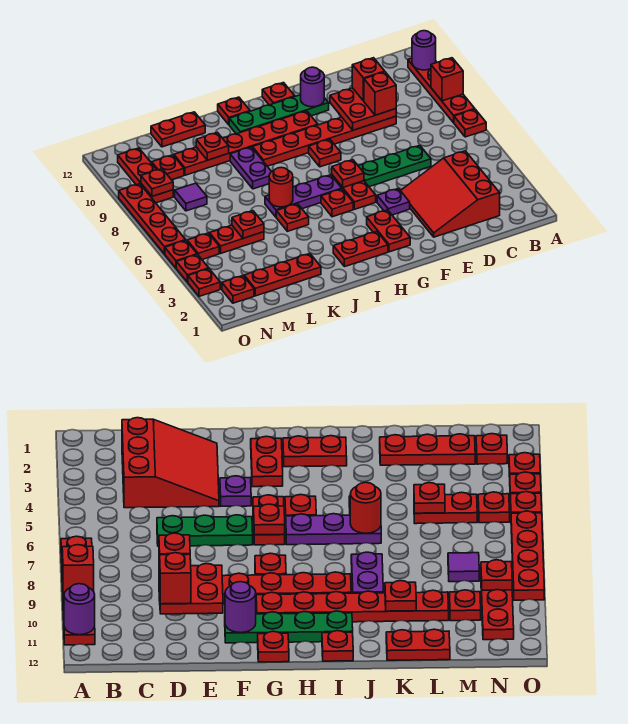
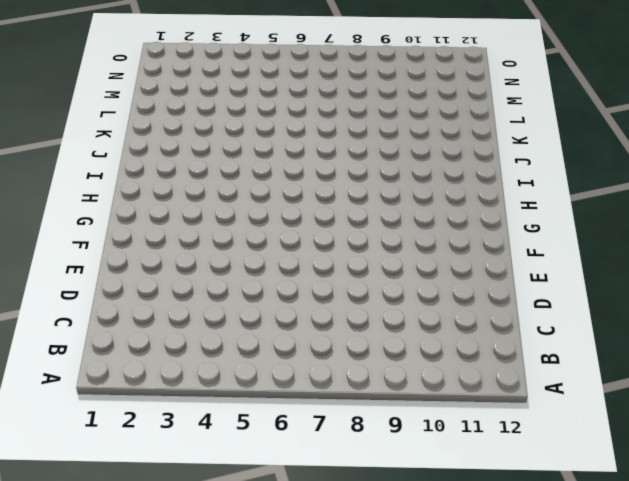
none -> red plate A7 level 1
none -> red plate A8:A11 level 1
none -> red slope C2:E4 level 1 top C
none -> green plate D6:F6 level 1

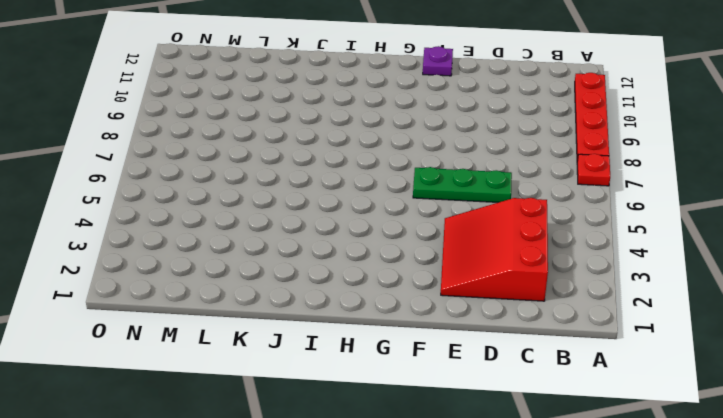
purple plate F12 level 1 -> purple plate F4 level 1
none -> red plate D9:I9 level 1
none -> green plate F11:I11 level 1
none -> red plate G2:G3 level 1
none -> red plate G5:G6 level 1

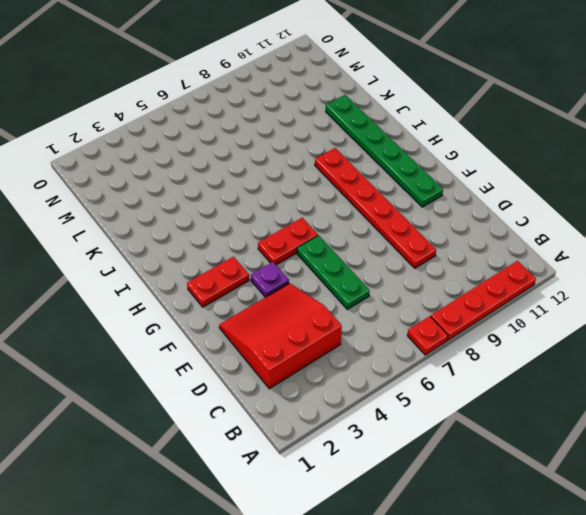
green plate F11:K11 level 1 -> green plate F11:I11 level 1
none -> red plate G8 level 1
none -> red plate G10:L10 level 1
none -> red plate G12 level 1
none -> red plate H2:I2 level 1

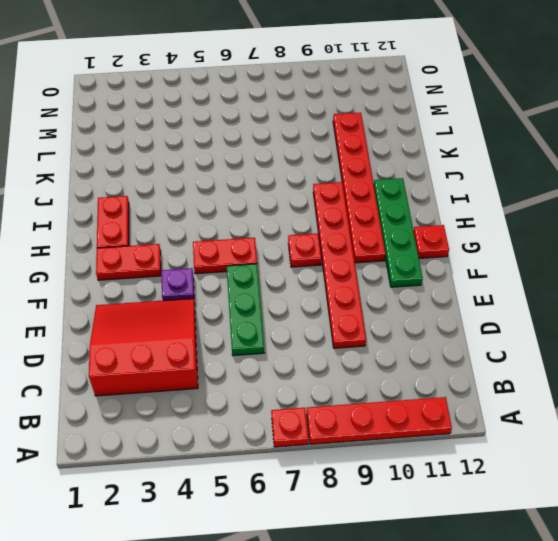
none -> red plate H5 level 1
none -> purple plate H6:J6 level 1
none -> red plate I12 level 1
none -> red plate J5 level 1

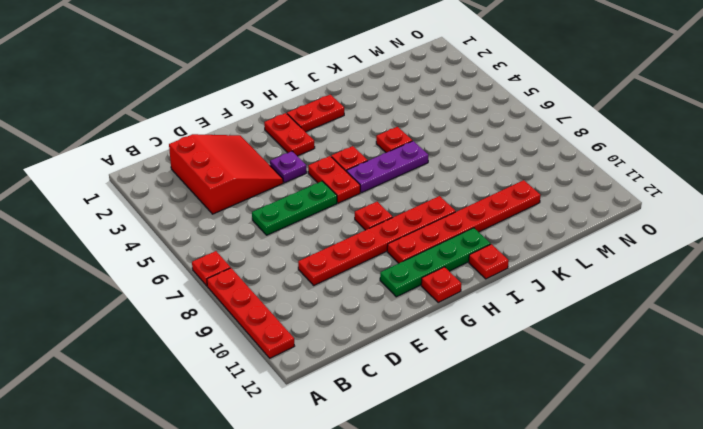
none -> purple plate J8:J9 level 1
none -> red plate K2:M2 level 1
none -> red plate K12:L12 level 1
none -> red plate L5:M5 level 1

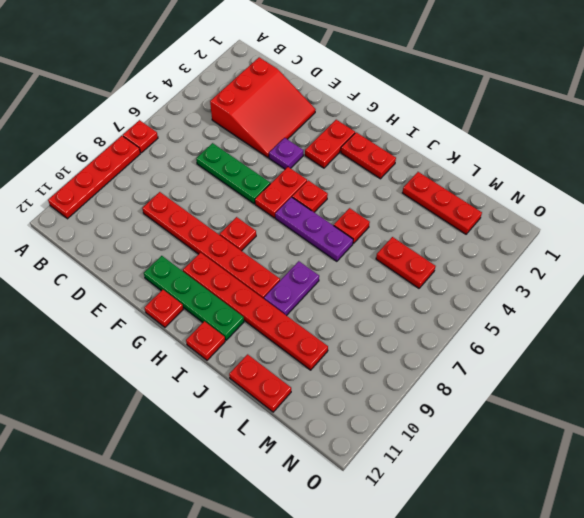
none -> purple tile M8 level 1
none -> red plate M10 level 1
none -> red plate N2 level 1
none -> red plate N5 level 1

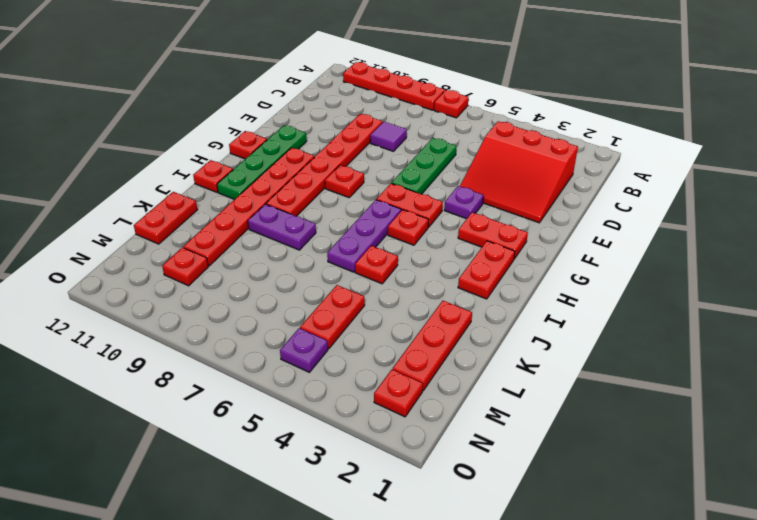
purple tile D8 level 1 -> purple tile M8 level 1
purple plate N5 level 1 -> red plate N5 level 1
none -> red plate N9:N11 level 1
none -> red plate O3 level 1
none -> red plate O4 level 1
none -> red plate O5 level 1

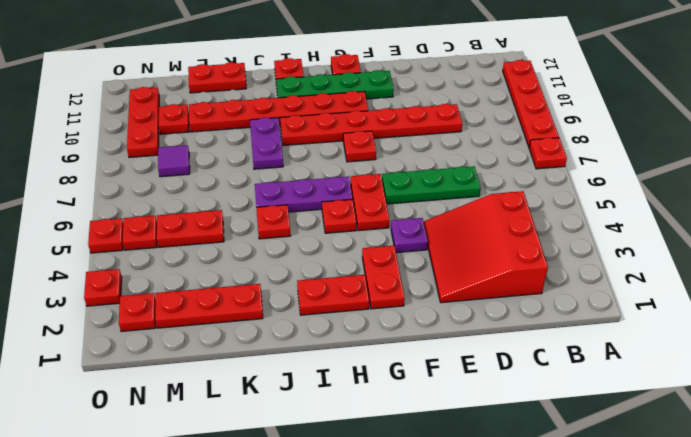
none -> red plate O4 level 1
none -> red plate O6:O9 level 1
none -> red brick A9 level 2
none -> purple round brick A11 level 2

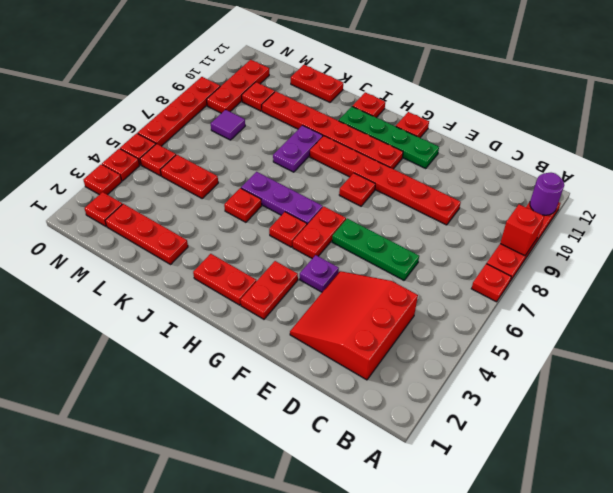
none -> red plate D9:E10 level 2
none -> purple round brick F11 level 2
none -> red plate G6 level 2
none -> red round brick J6 level 2

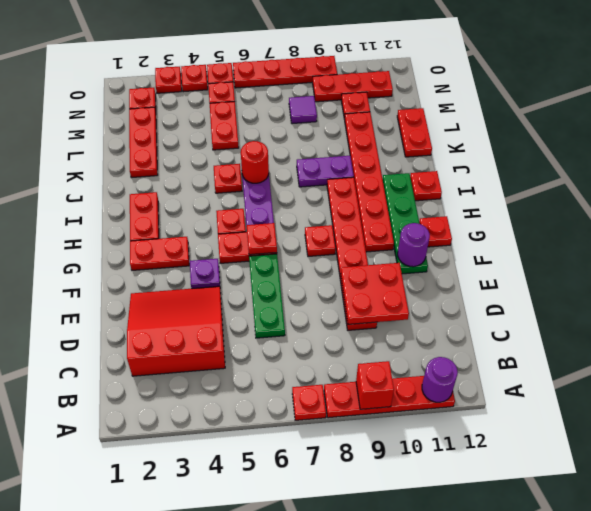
none -> red plate K10 level 2
none -> red plate L5 level 2
none -> red plate N9 level 2
none -> red brick D9 level 3

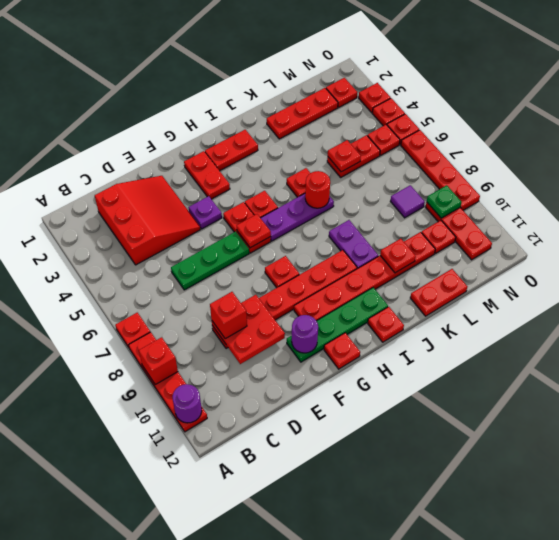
green plate N9 level 2 -> red plate N9 level 2
none -> red brick D10 level 3

